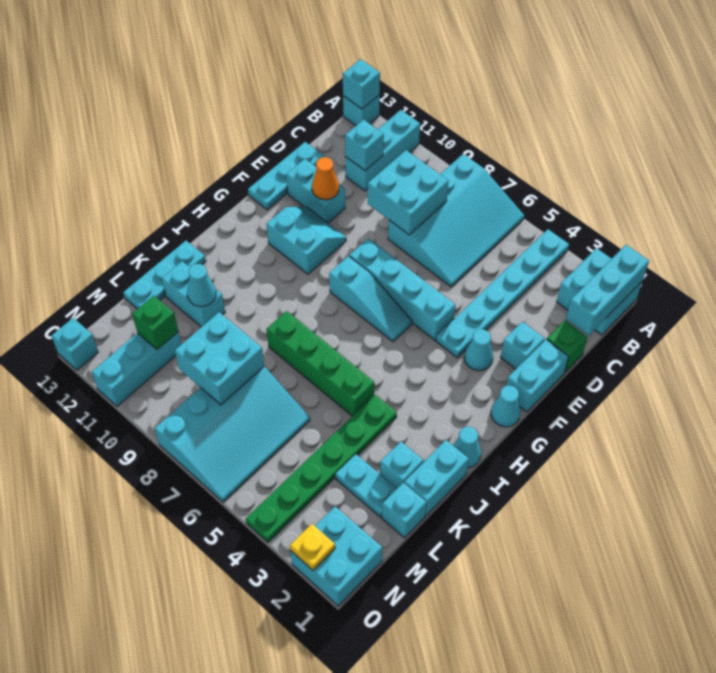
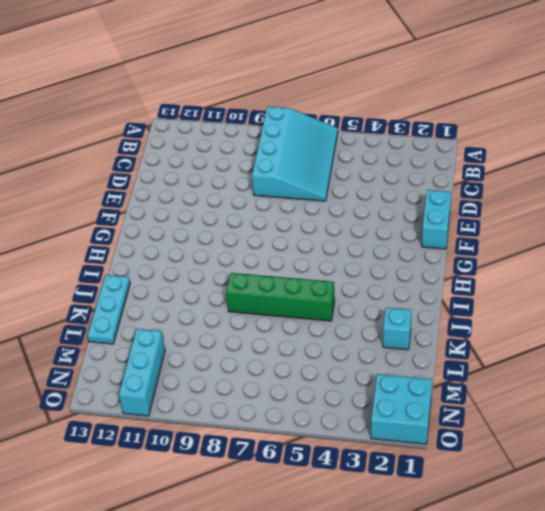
none -> cyan brick A1:B2 level 1
none -> cyan plate A4:F4 level 1
none -> cyan brick A11:C11 level 1
none -> cyan brick A13 level 1

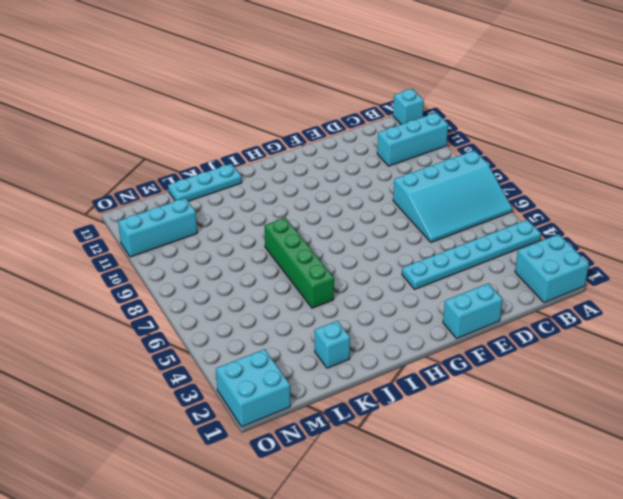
none -> green brick D1 level 1
none -> cyan plate D13:F13 level 1
none -> cyan brick E2 level 1
none -> cyan brick E11:E12 level 1

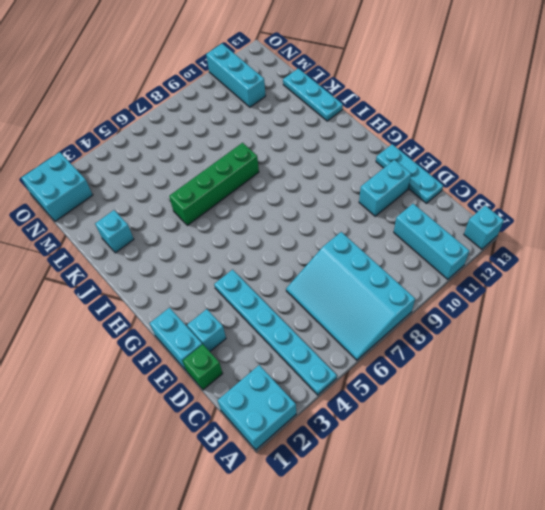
none -> cyan cone F3 level 1
none -> cyan brick F5:F8 level 1
none -> cyan slope F10:G11 level 1 top G
none -> cyan cone G1 level 1

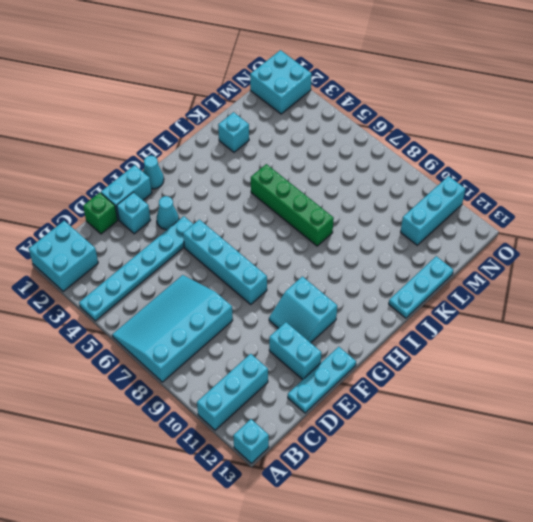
none -> cyan slope G6:G8 level 1 top 8
none -> cyan cone I1 level 1
none -> cyan brick J1:K1 level 1
none -> green plate J4:O4 level 1

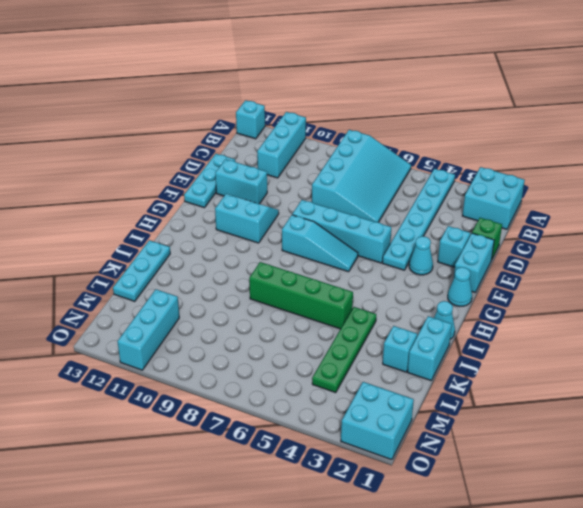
green plate J4:M4 level 1 -> green plate J4:O4 level 1
none -> cyan brick K11:K12 level 1
none -> cyan brick L1 level 1
none -> cyan plate L2:L3 level 1
none -> cyan slope L6:O8 level 1 top 8

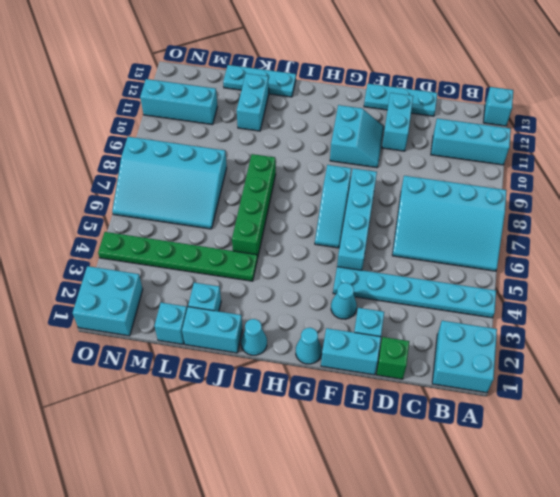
none -> cyan plate L2:L3 level 1
none -> cyan brick O13 level 1
none -> cyan brick A1:C1 level 2
none -> cyan brick A13 level 2

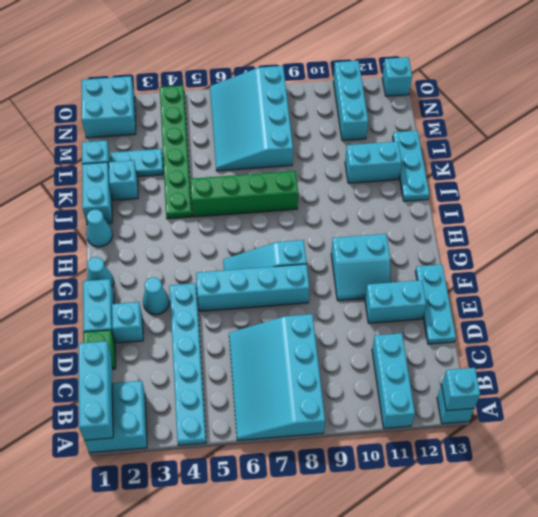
none -> cyan brick C8:D9 level 2
none -> cyan brick C11 level 2
none -> orange cone E11 level 2
none -> cyan cone K11 level 2

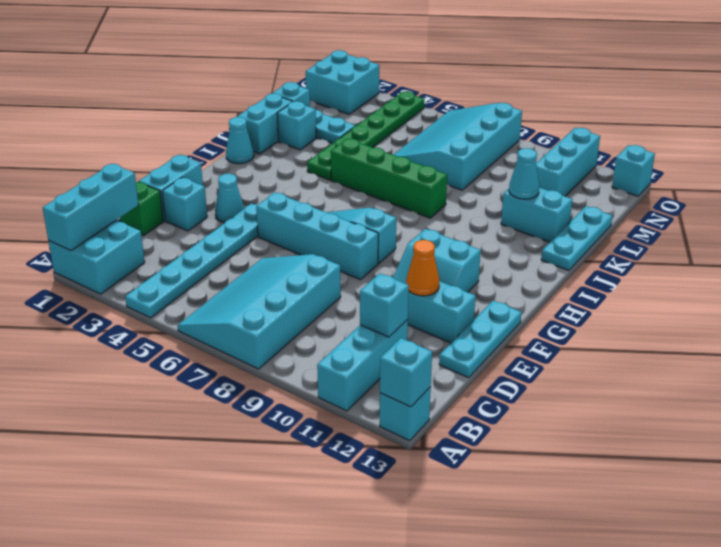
none -> cyan cone G1 level 1
none -> cyan brick C8:D9 level 2
none -> cyan brick L8:M9 level 2
none -> green brick M11 level 2

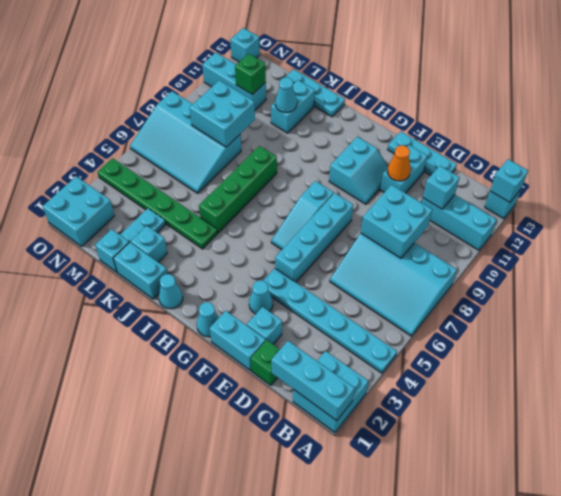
none -> yellow plate O2 level 2

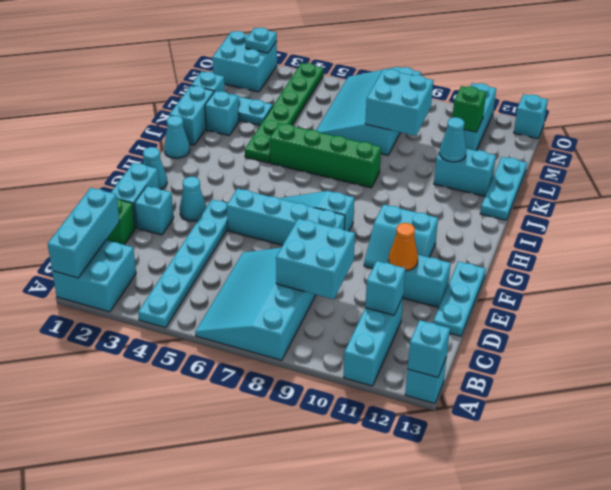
cyan plate O2 level 2 -> yellow plate O2 level 2

